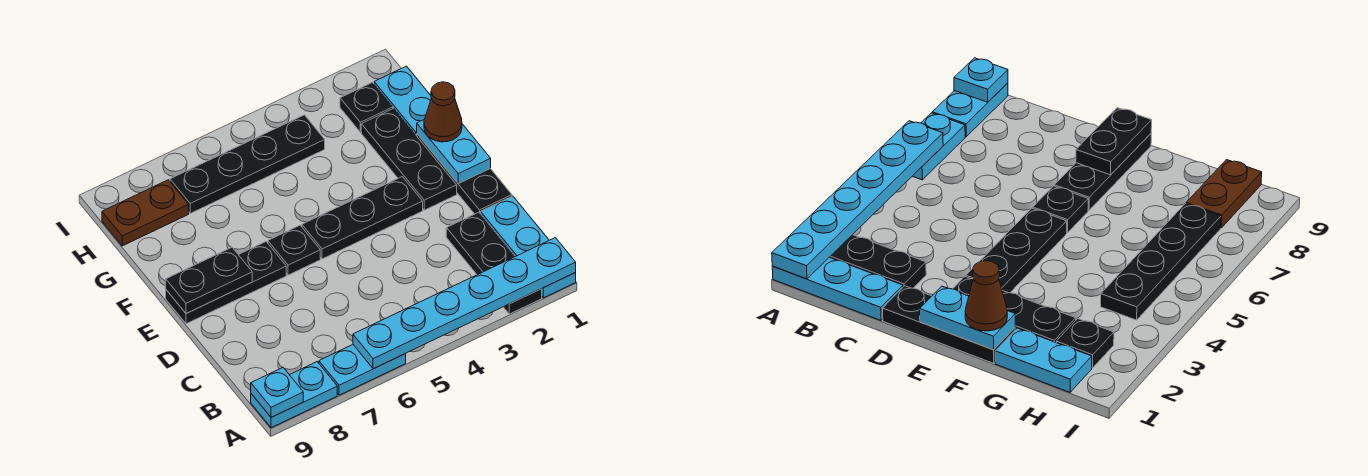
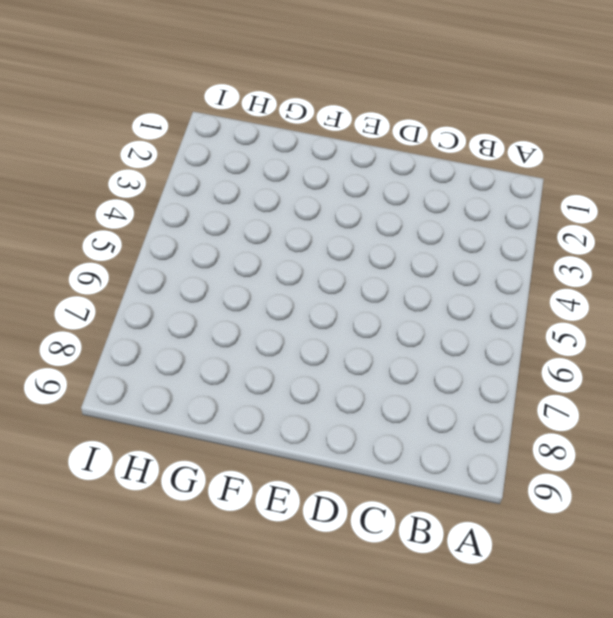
none -> cyan plate A1:C1 level 1
none -> black plate A2:C2 level 1
none -> cyan plate A6:A7 level 1

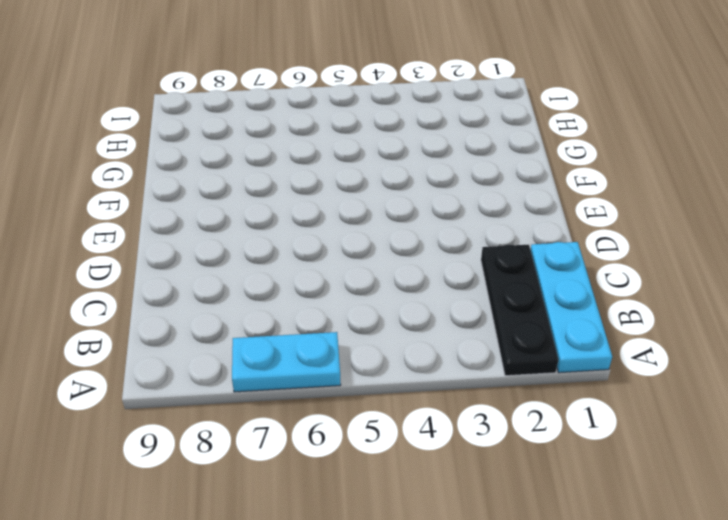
none -> cyan plate A8:A9 level 1
none -> black plate D1:F1 level 1
none -> black plate E2:G2 level 1

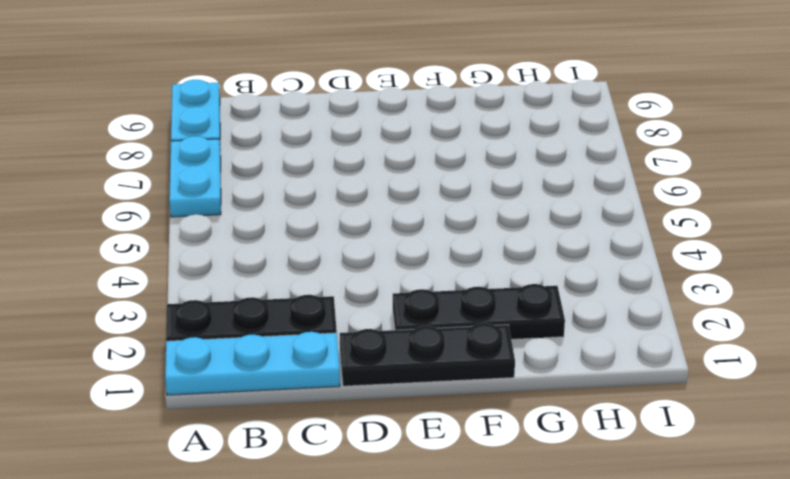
none -> black plate E3:E5 level 1
none -> black plate E6 level 1
none -> black plate E7:E9 level 1

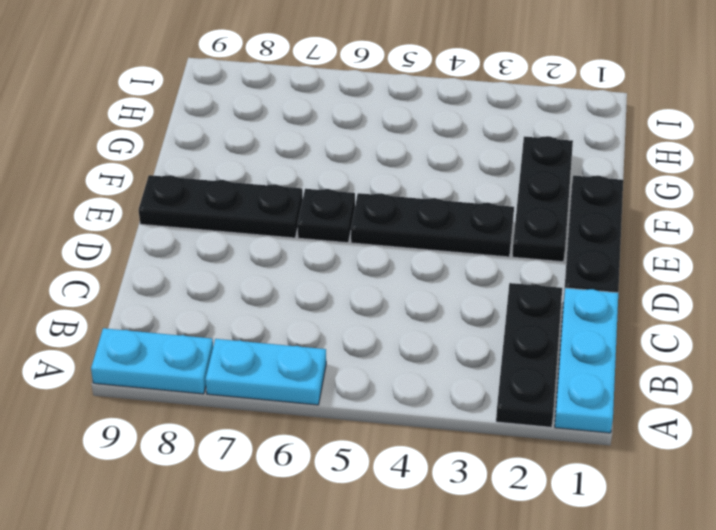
none -> cyan plate G1:H1 level 1
none -> black plate H2 level 1
none -> black plate H4:H7 level 1

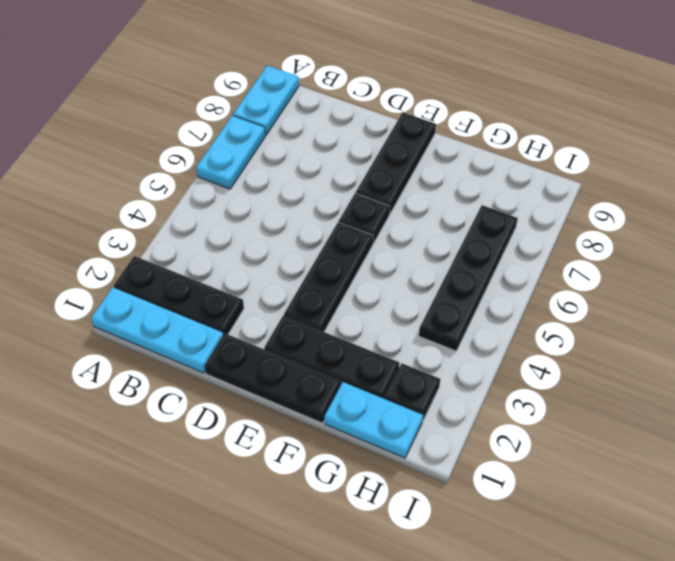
none -> brown plate H8:H9 level 1
none -> cyan plate A1:A6 level 2
none -> cyan plate A9 level 2

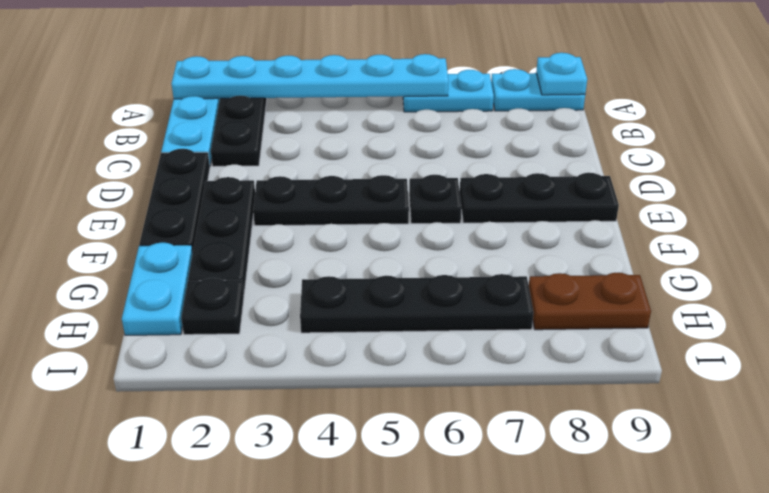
none -> cyan plate E1:F1 level 2
none -> black plate E8:E9 level 2
none -> brown cone F1 level 3

